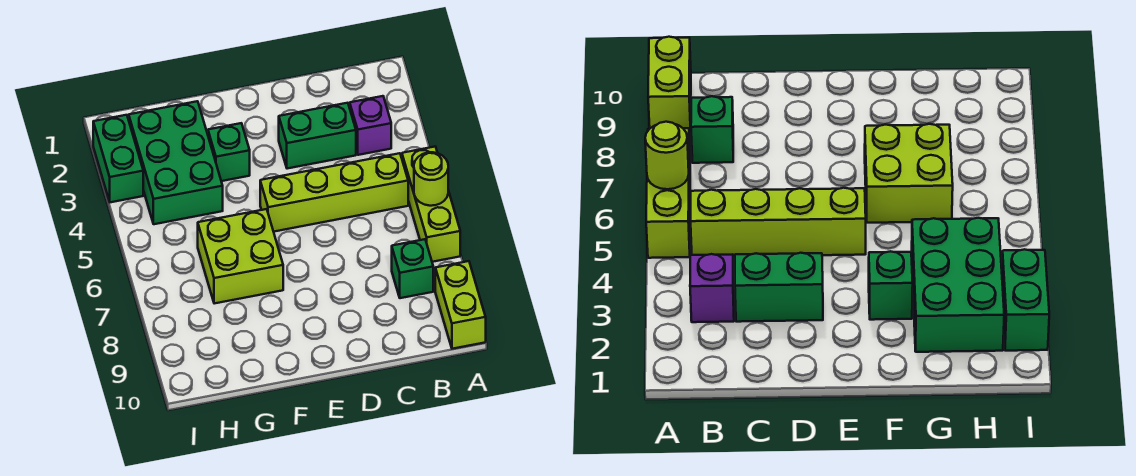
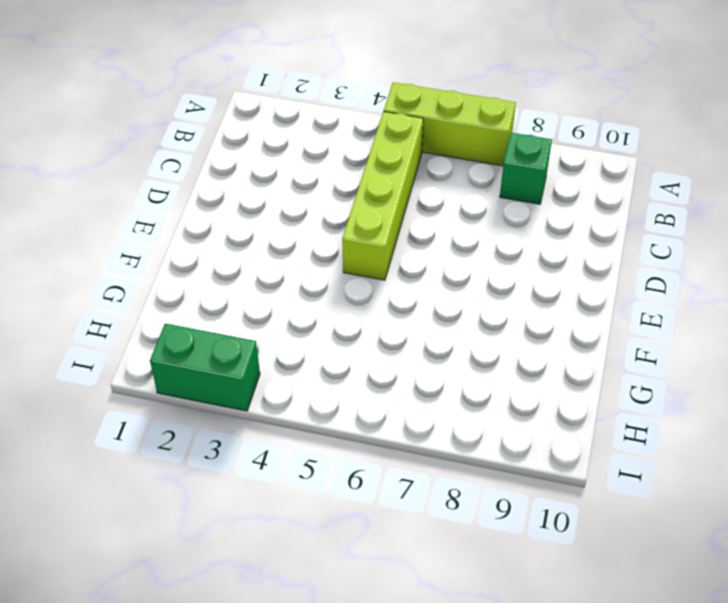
none -> lime brick A9:A10 level 1
none -> purple brick B3 level 1

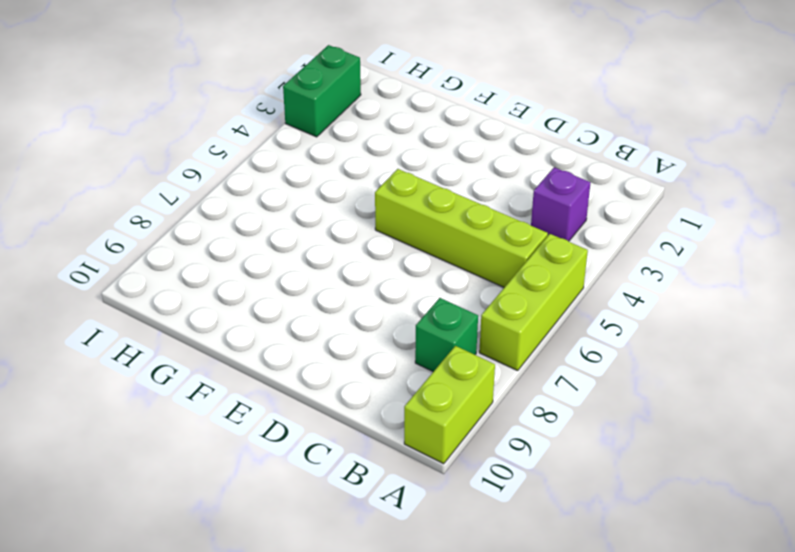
none -> green brick C3:D3 level 1
none -> green brick F3 level 1

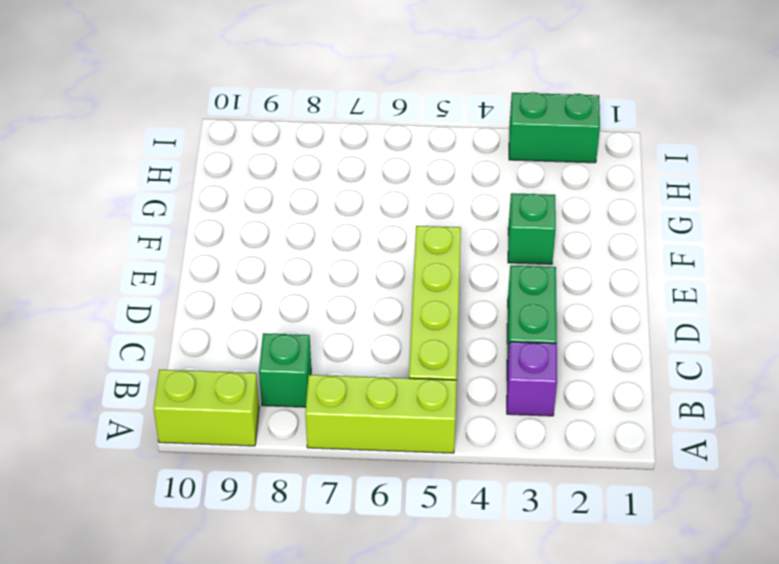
none -> lime brick F6:G7 level 1
none -> green brick G2:H4 level 1

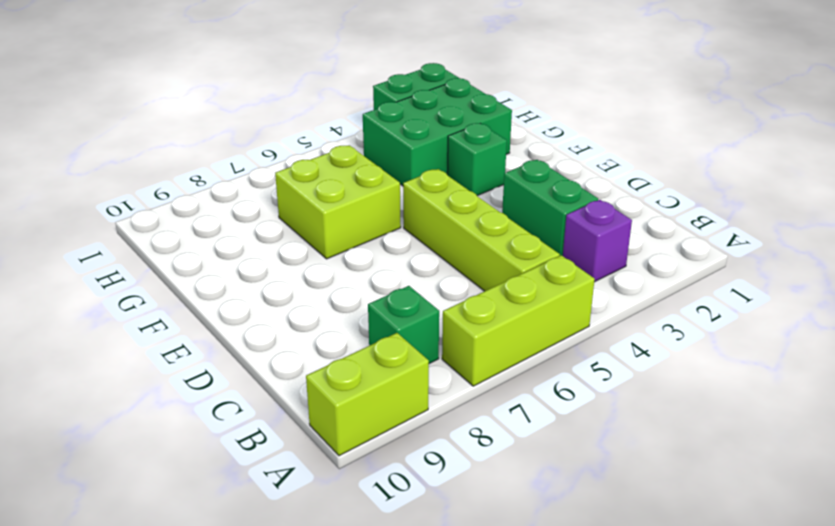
none -> lime round brick A6 level 2

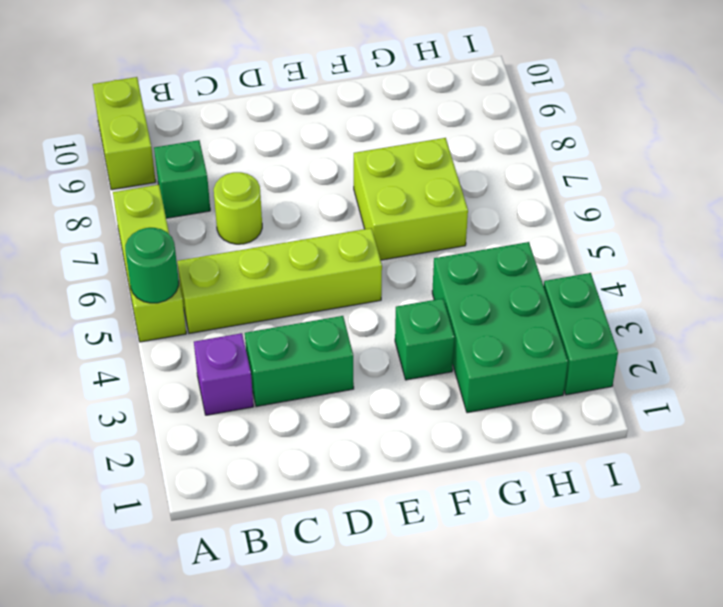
green round brick A5 level 2 -> none
lime round brick C7 level 1 -> lime round brick A6 level 2

